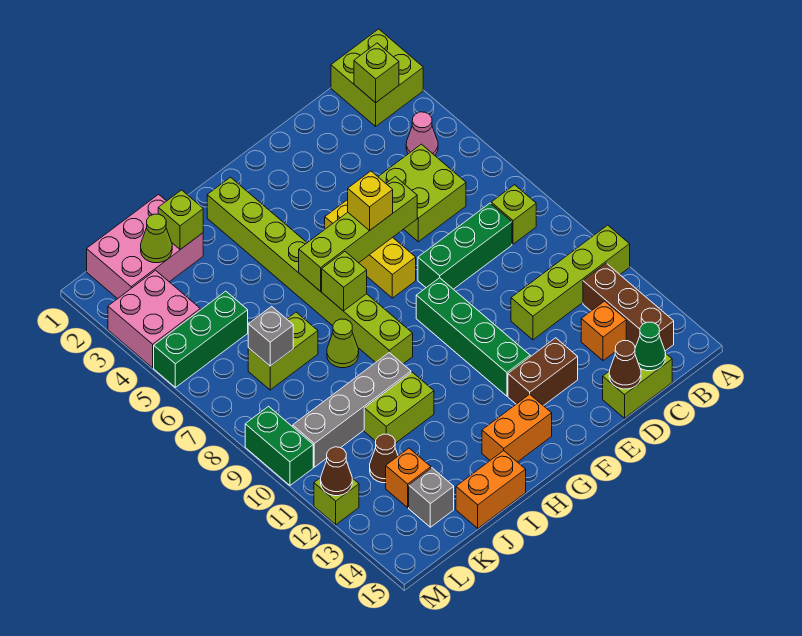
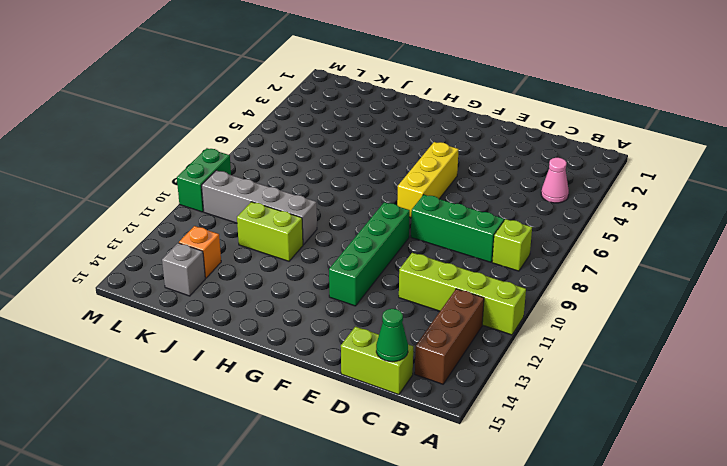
none -> lime brick A1:B2 level 1
none -> lime brick C5:D6 level 1
none -> orange brick C13 level 1
none -> brown brick E13:F13 level 1

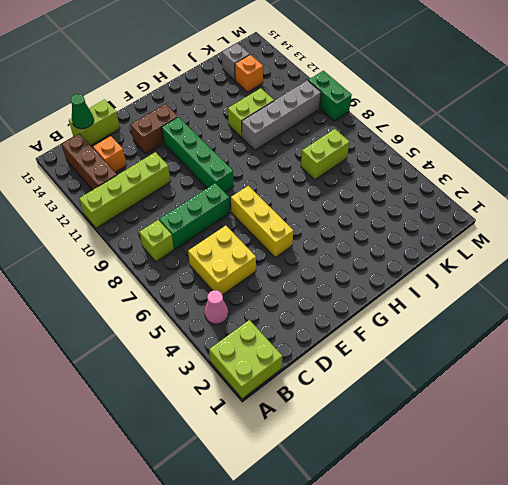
yellow brick C5:D6 level 1 -> lime brick C5:D6 level 1
none -> orange brick G14:H14 level 1
none -> lime brick H2:H9 level 1
none -> lime cone I8 level 1
none -> orange brick I15:J15 level 1

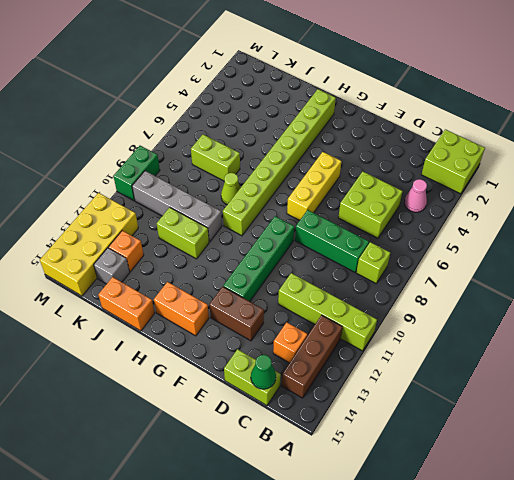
yellow brick L12:M15 level 1 -> lime brick M12 level 1
none -> pink brick J1:L2 level 1
none -> green brick K5:M5 level 1
none -> brown cone K12 level 1
none -> pink brick L3:M4 level 1

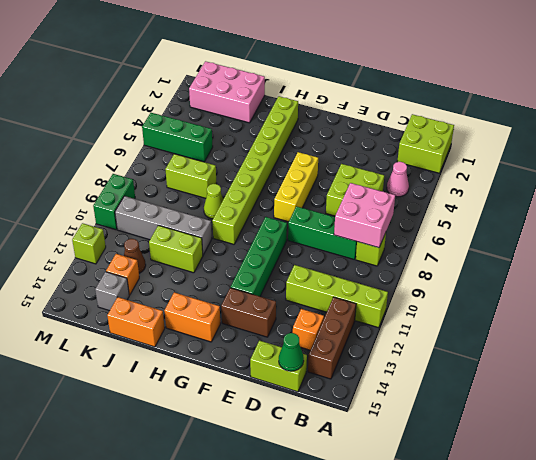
pink brick B7:C8 level 2 -> pink brick L3:M4 level 1
none -> lime brick B2 level 2
none -> brown cone D15 level 2
none -> lime brick E6:H6 level 2
none -> lime brick H7 level 2

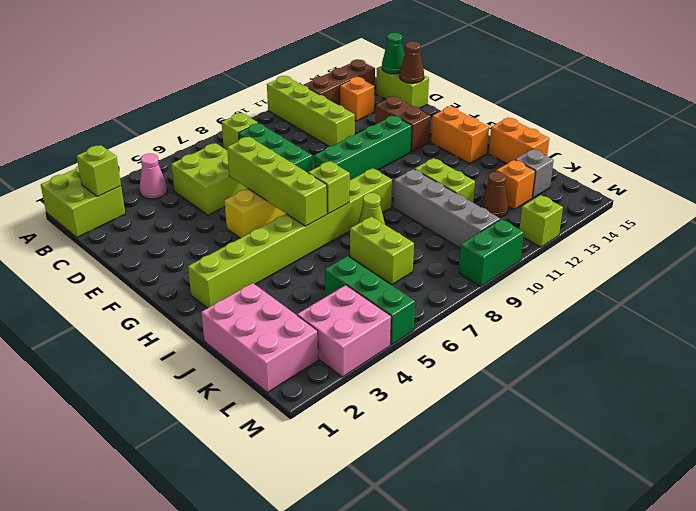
none -> lime brick J2 level 2
none -> lime cone K2 level 2
none -> grey brick K7 level 2
none -> brown cone M12 level 2

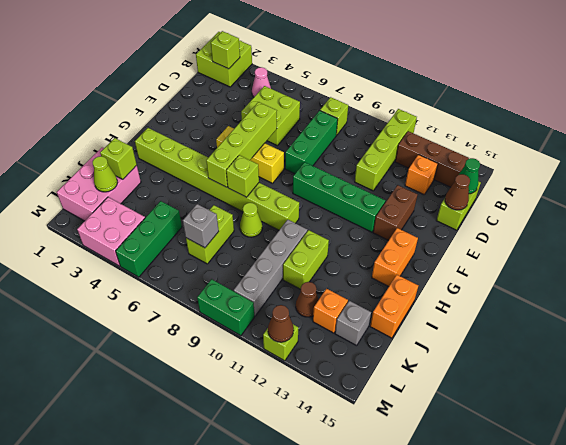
none -> yellow brick F6 level 3

